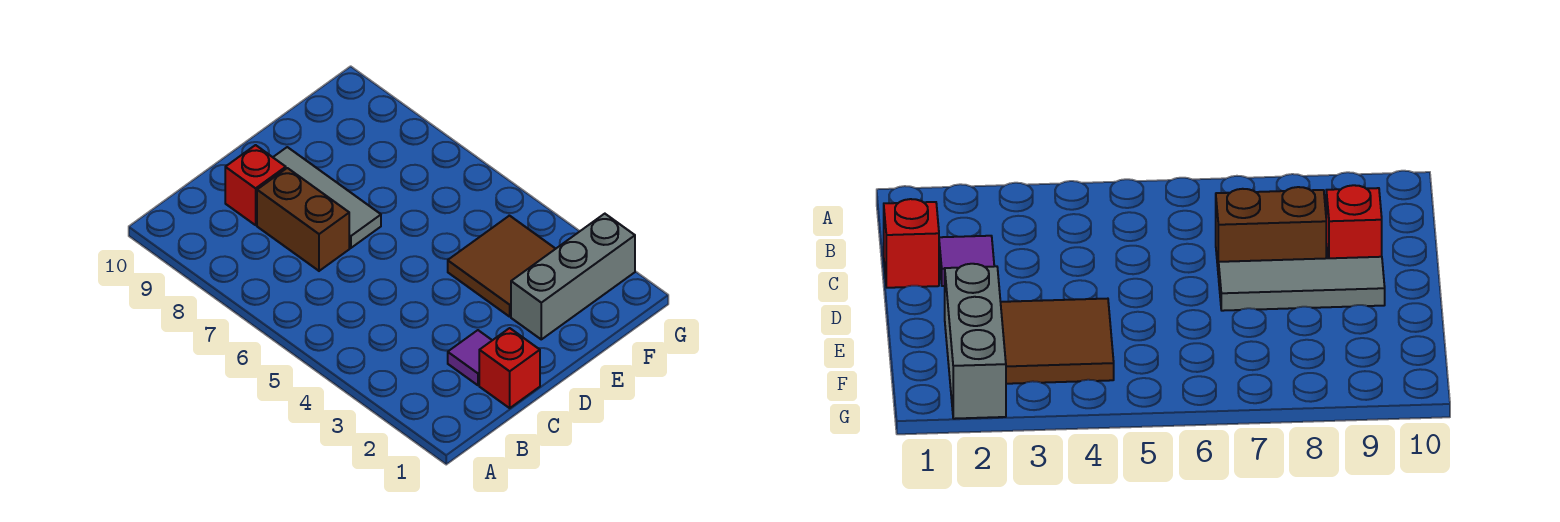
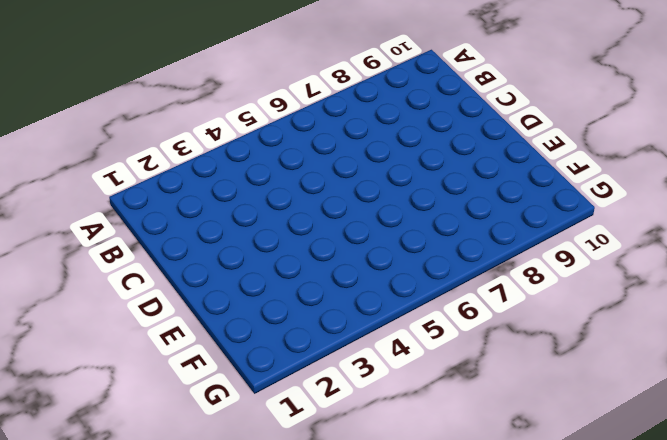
none -> red brick C1 level 1
none -> purple tile C2 level 1

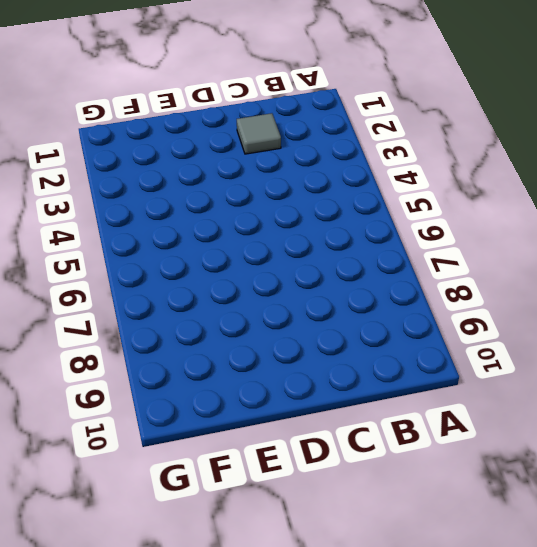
grey tile C2 level 1 -> purple tile C2 level 1
none -> red brick C1 level 1
none -> brown brick C7:C8 level 1

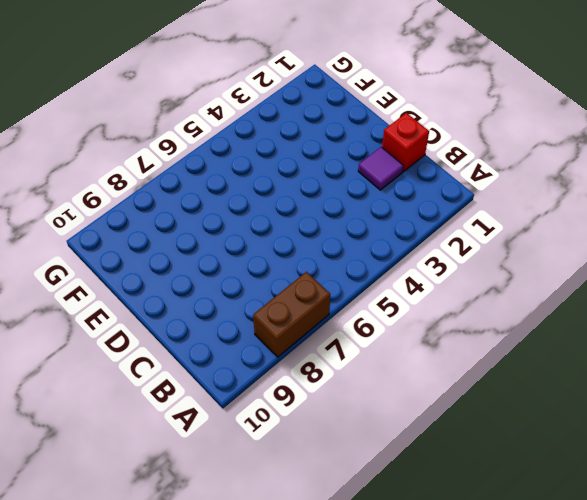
brown brick A7:A8 level 1 -> brown brick C7:C8 level 1
none -> red brick C9 level 1
none -> grey tile D7:D9 level 1

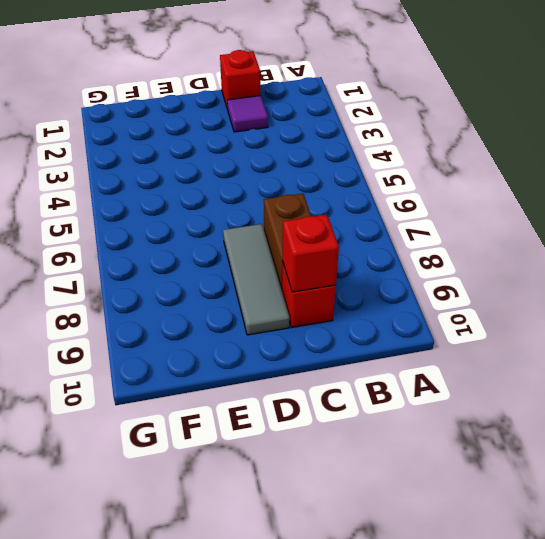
red brick C9 level 2 -> none
none -> grey brick E2:G2 level 1
none -> brown tile E3:F4 level 1

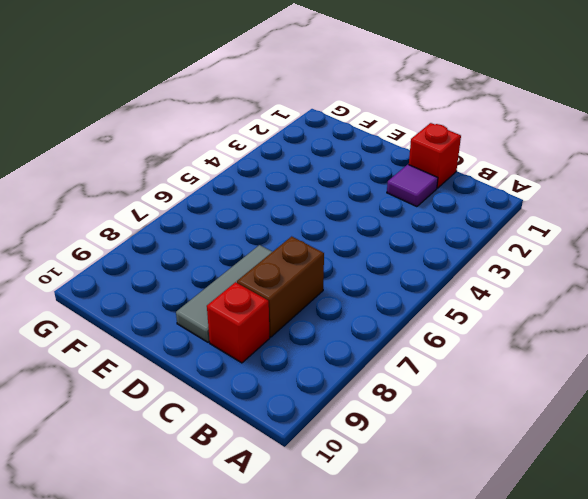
none -> grey brick E2:G2 level 1
none -> brown tile E3:F4 level 1

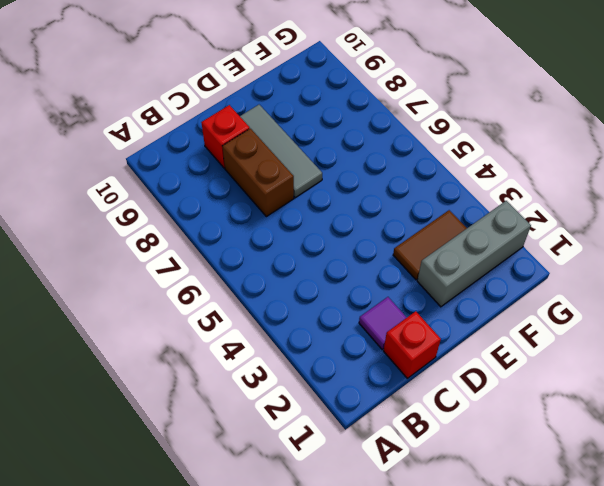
brown tile E3:F3 level 1 -> brown tile E3:F4 level 1

